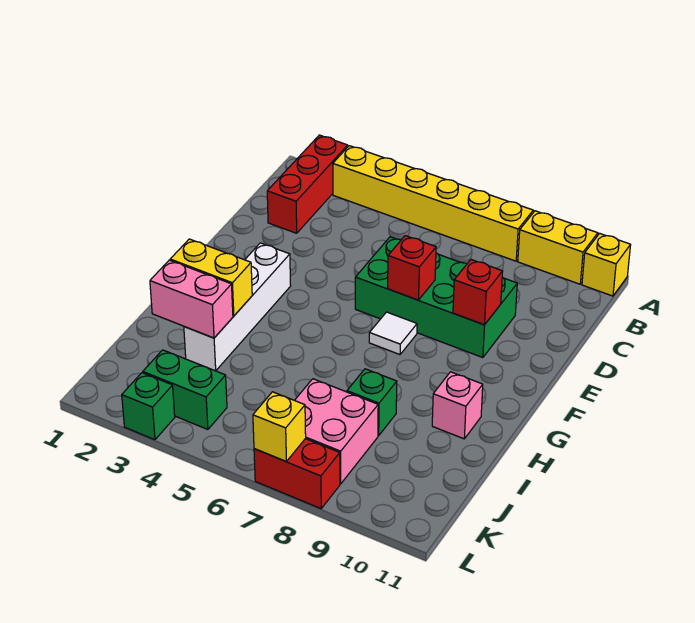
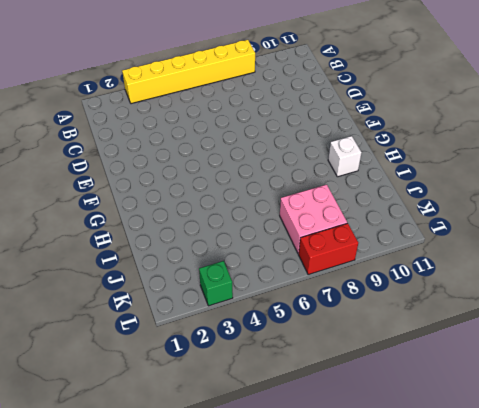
white brick H10 level 1 -> pink brick H10 level 1
none -> red brick A2:C2 level 1
none -> yellow brick A9:A10 level 1
none -> yellow brick A11 level 1

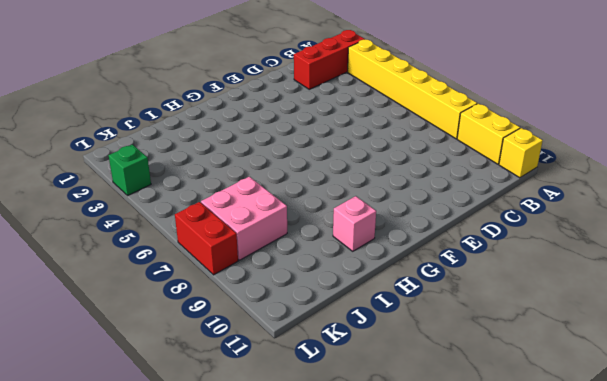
none -> green brick D6:E9 level 1
none -> white brick F3:I3 level 1
none -> white tile F7 level 1

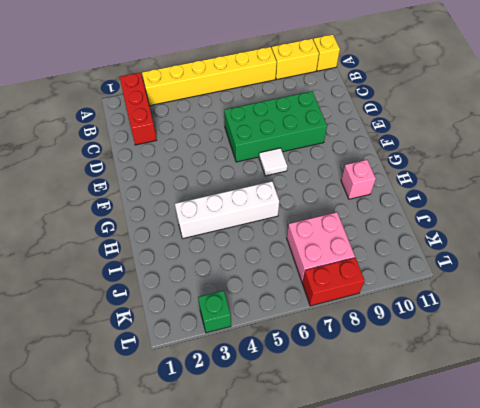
white brick H3:H6 level 1 -> white brick F3:I3 level 1
none -> green brick I8 level 1
none -> green brick K3:K4 level 1
none -> red brick E7 level 2

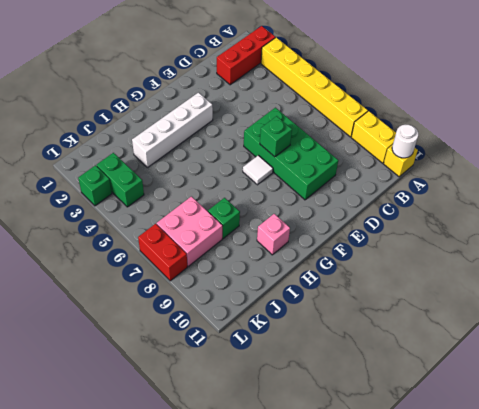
white round brick A11 level 2 -> none
green brick E7 level 2 -> red brick E7 level 2
none -> red brick E9 level 2
none -> yellow brick H2:H3 level 2
none -> pink brick I2:I3 level 2

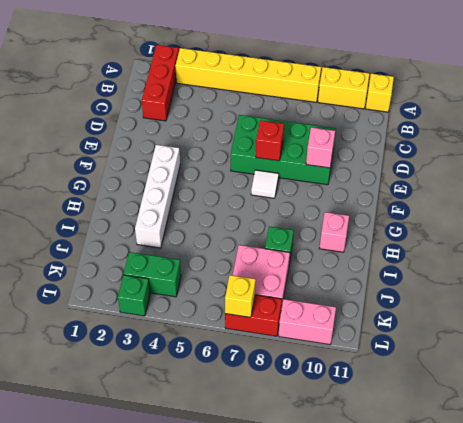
pink brick E9 level 2 -> red brick E9 level 2
pink brick L9:L10 level 1 -> pink brick I2:I3 level 2
none -> yellow brick H2:H3 level 2

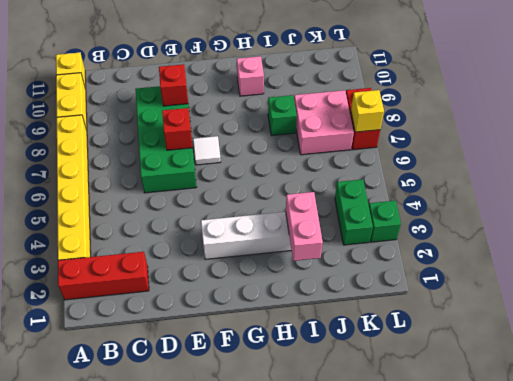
none -> yellow brick H2:H3 level 2

